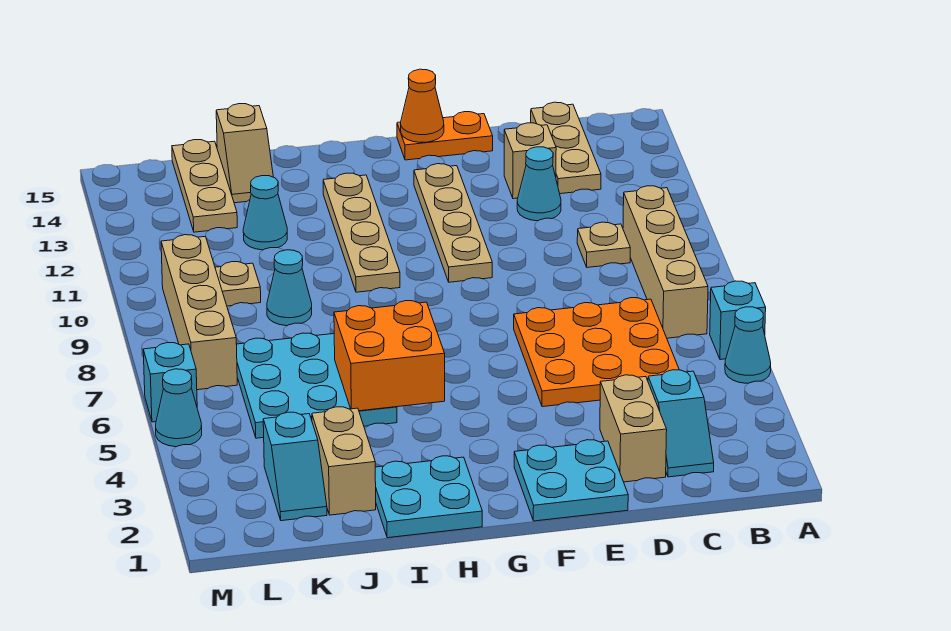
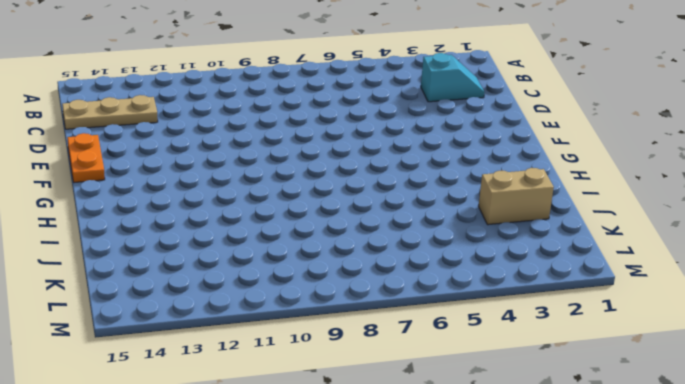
none -> cyan cone A5 level 1
none -> cyan brick A6 level 1
none -> tan brick B7:B10 level 1

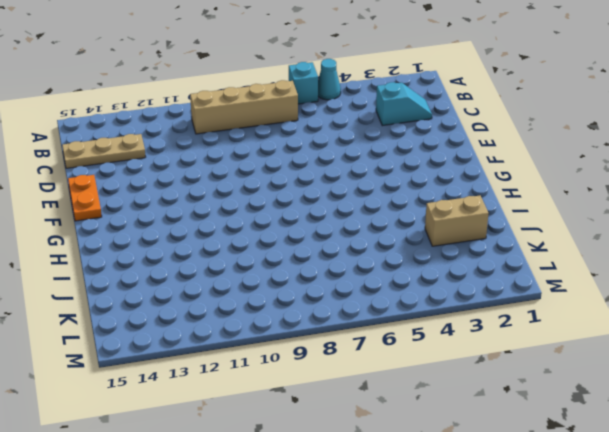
none -> orange plate C5:E7 level 1
none -> tan plate C10 level 1
none -> tan brick D2:D3 level 1

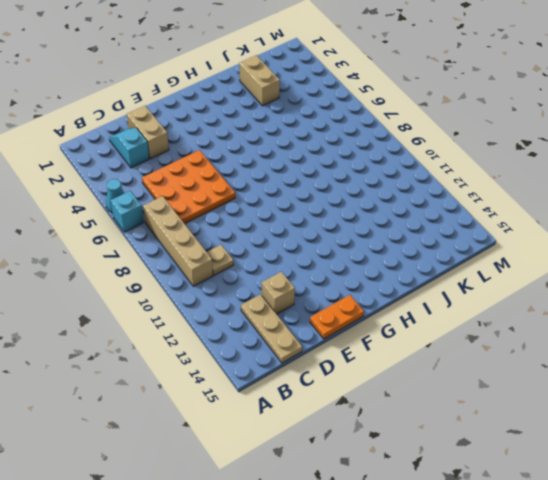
none -> cyan cone D12 level 1
none -> cyan plate E1:F2 level 1
none -> tan plate F10:F13 level 1

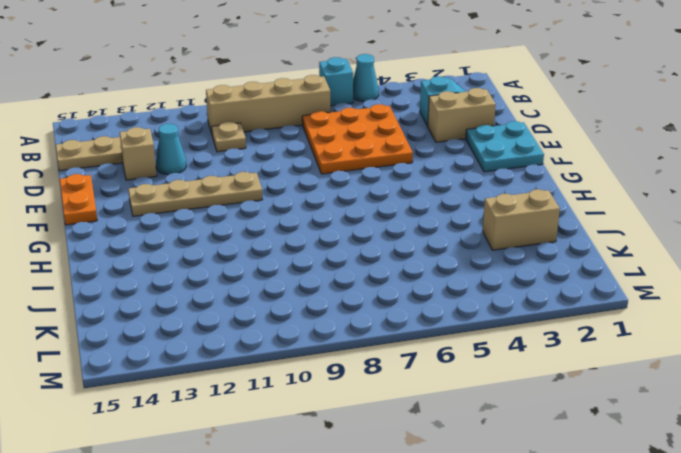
none -> cyan plate H1:I2 level 1
none -> tan plate H10:H13 level 1
none -> cyan plate I5:K7 level 1

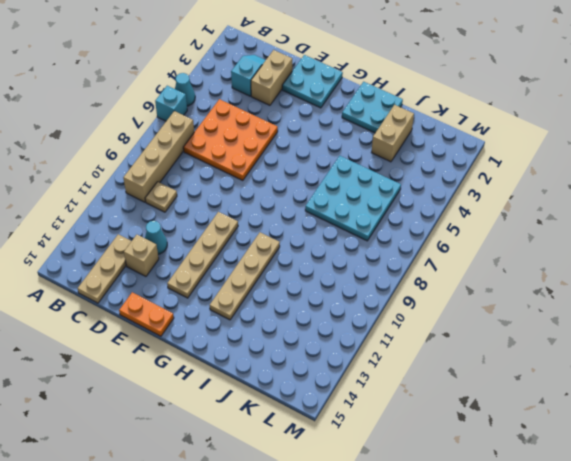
none -> cyan cone J9 level 1
none -> cyan cone J12 level 1
none -> tan slope J14:J15 level 1 top 15

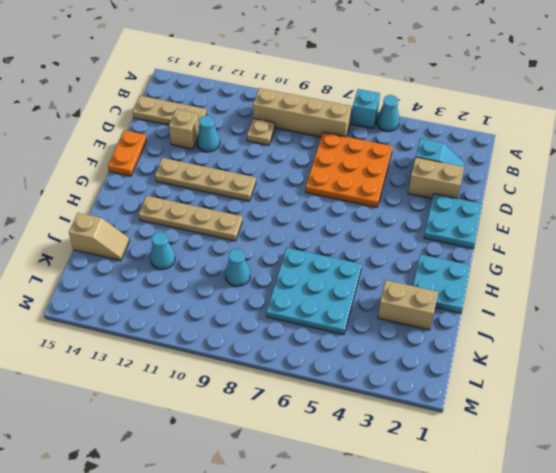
none -> cyan slope K2:K3 level 1 top 3
none -> tan plate K10 level 1
none -> tan plate K13:K15 level 1

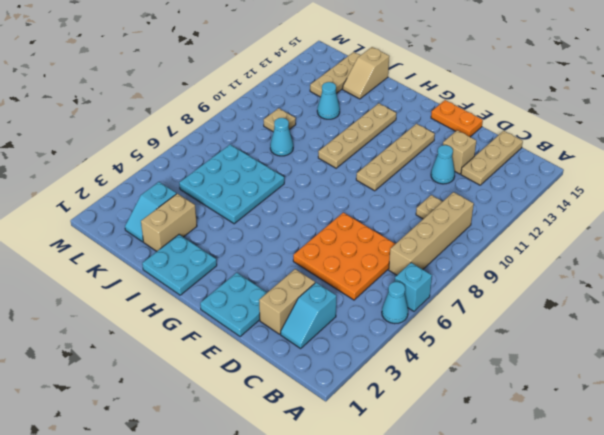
none -> tan brick L7:L10 level 1
none -> cyan cone M5 level 1
none -> cyan brick M6 level 1

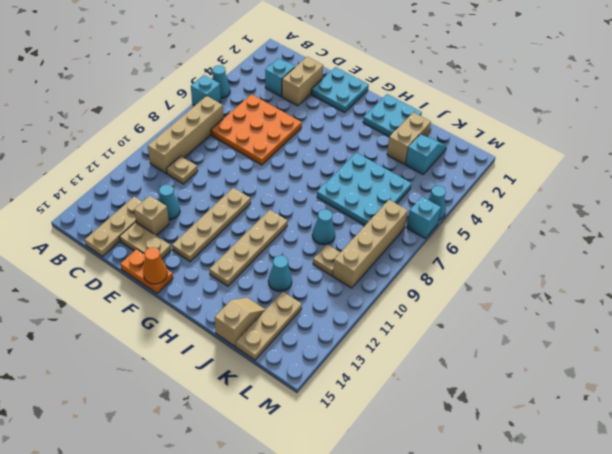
tan plate D14:E14 level 1 -> none
none -> orange brick H5:I6 level 2

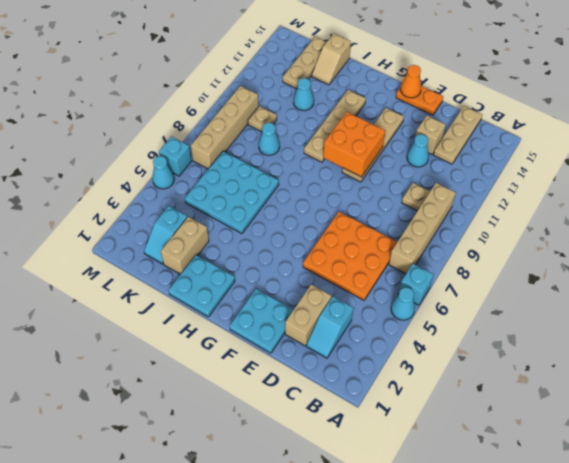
orange brick F10:G11 level 2 -> orange brick H5:I6 level 2

